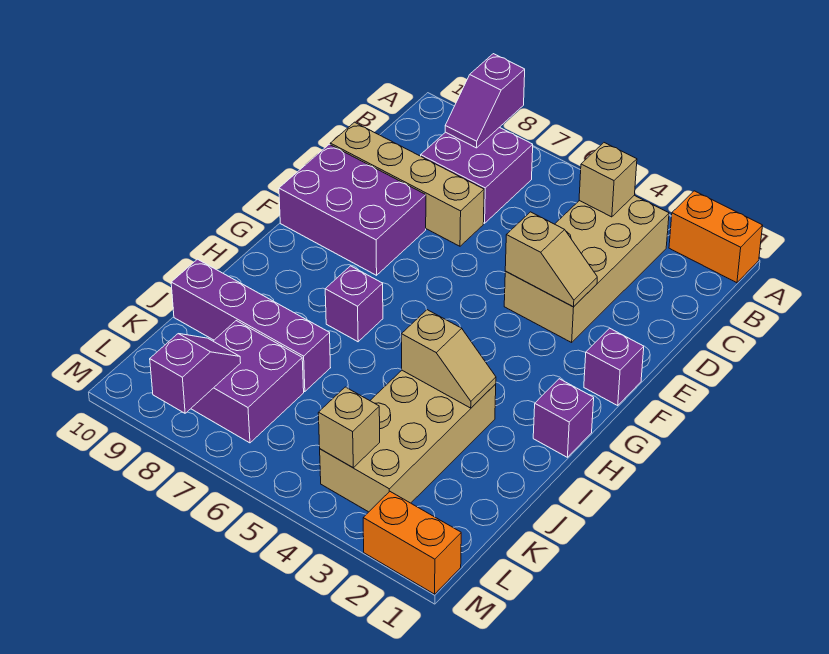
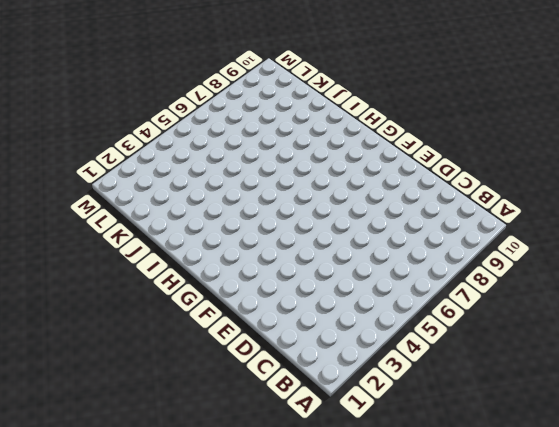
none -> orange brick A1:A2 level 1
none -> tan brick B3:E4 level 1
none -> purple brick B7:C8 level 1

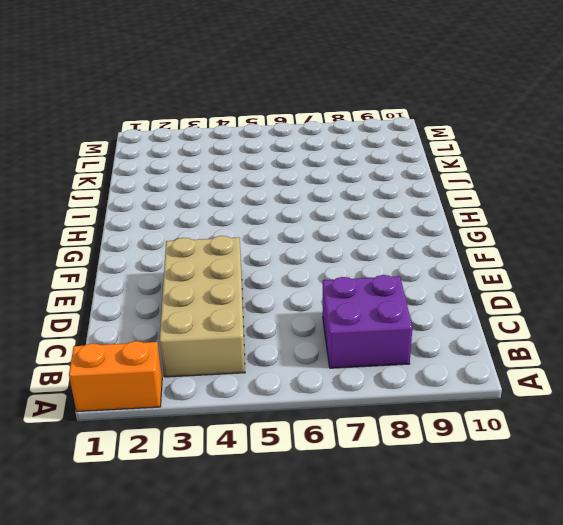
none -> tan brick D7:D10 level 1
none -> purple brick E8:F10 level 1
none -> purple brick F1 level 1

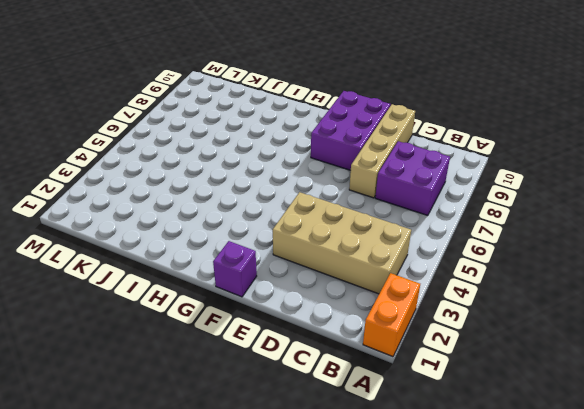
none -> purple brick H1 level 1
none -> purple brick H7 level 1
none -> tan brick I3:L4 level 1

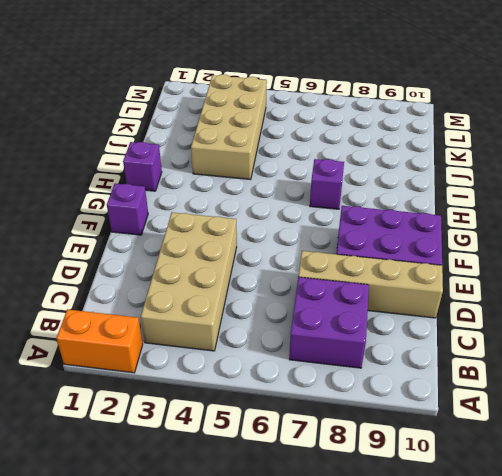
none -> purple brick J7:J10 level 1
none -> purple brick K7:L8 level 1
none -> orange brick M1:M2 level 1

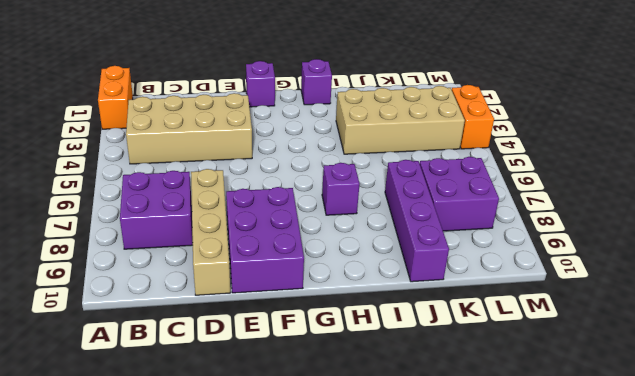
orange brick M3:M4 level 1 -> orange brick M1:M2 level 1
none -> purple slope A8:B8 level 2 top A
none -> tan brick B4 level 2
none -> tan slope E3:E4 level 2 top 4

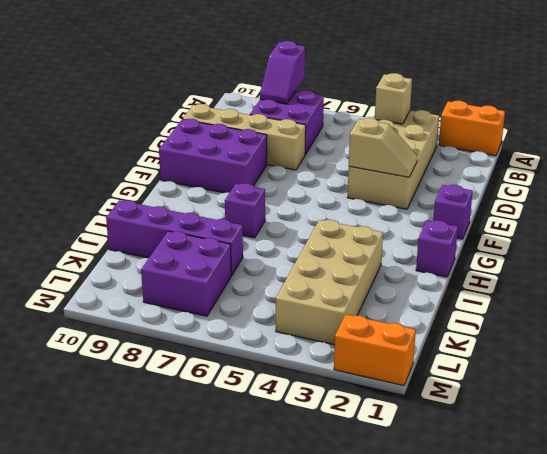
none -> tan slope I3:I4 level 2 top 4
none -> tan brick L4 level 2
none -> purple slope L8:M8 level 2 top M

